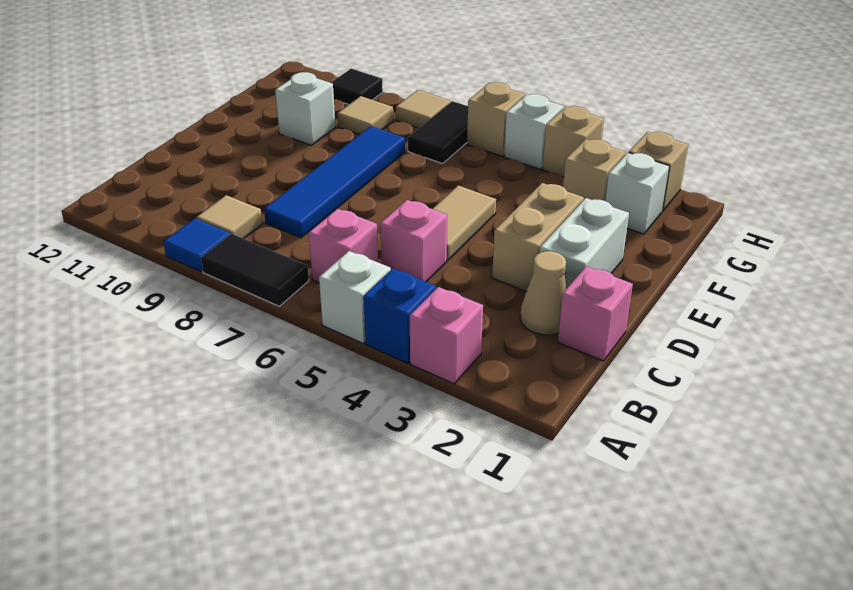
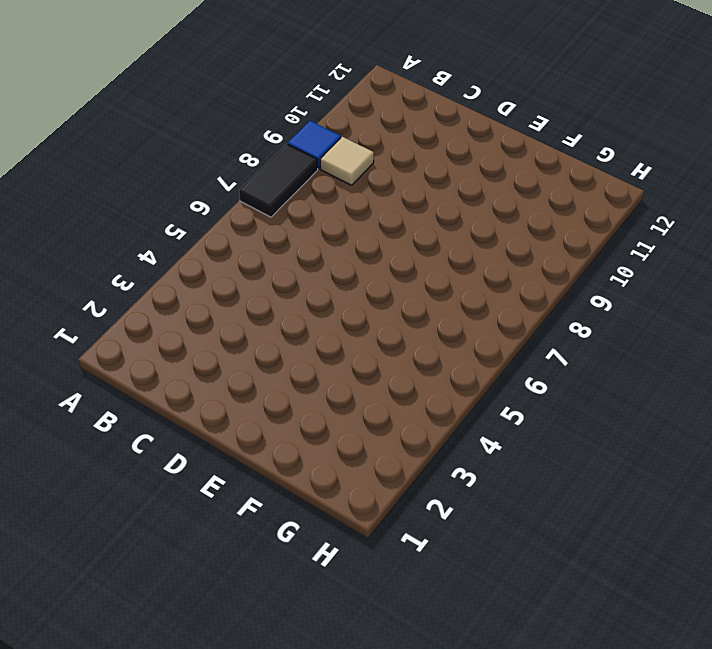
none -> pink brick A3 level 1
none -> blue brick A4 level 1
none -> white brick A5 level 1

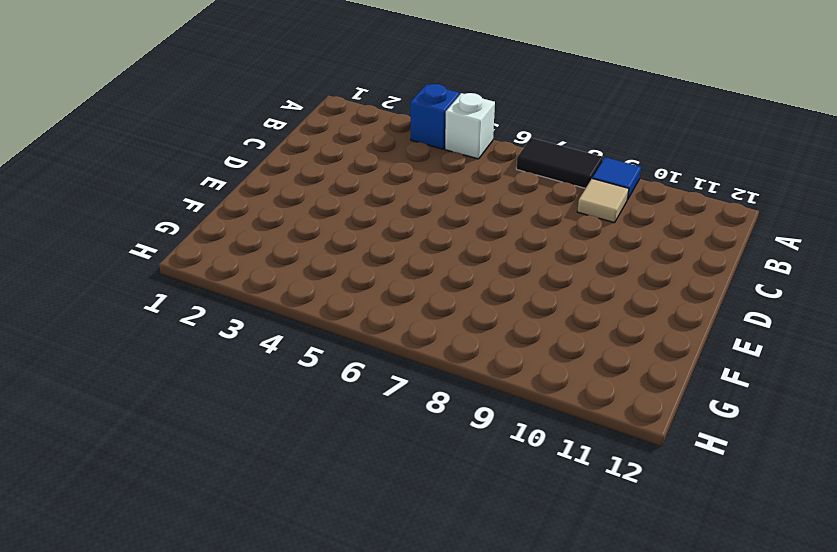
none -> pink brick A3 level 1
none -> pink brick B6 level 1
none -> pink brick C1 level 1

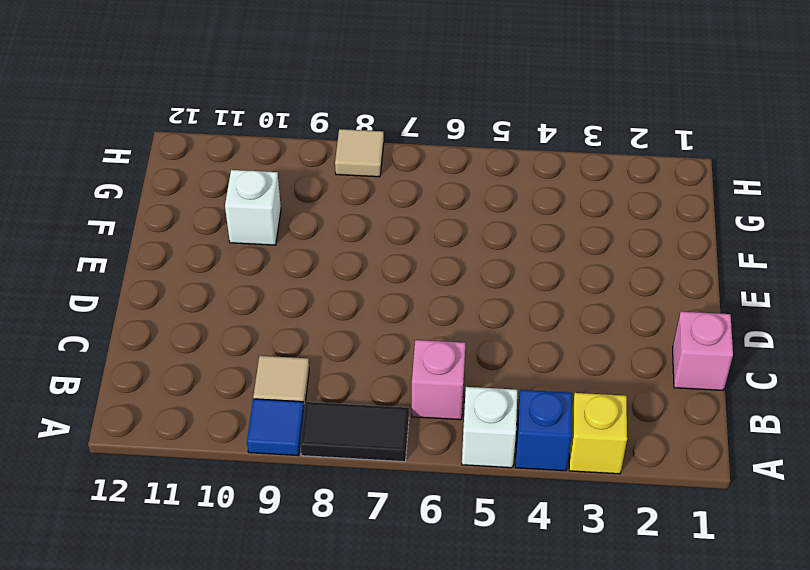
yellow brick A3 level 1 -> pink brick A3 level 1
none -> tan cone C2 level 1
none -> pink brick C5 level 1
none -> blue tile C8:F8 level 1

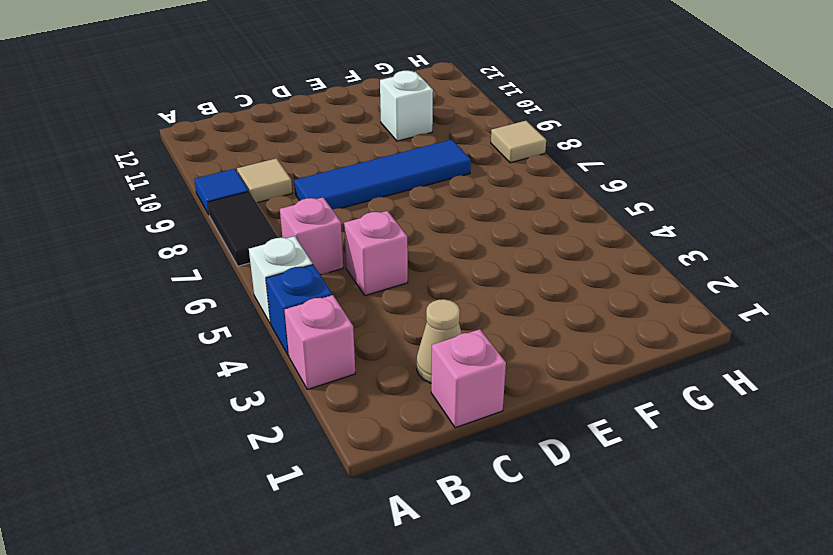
none -> white brick D2:E2 level 1
none -> tan brick D3:E3 level 1
none -> tan tile D5:E5 level 1

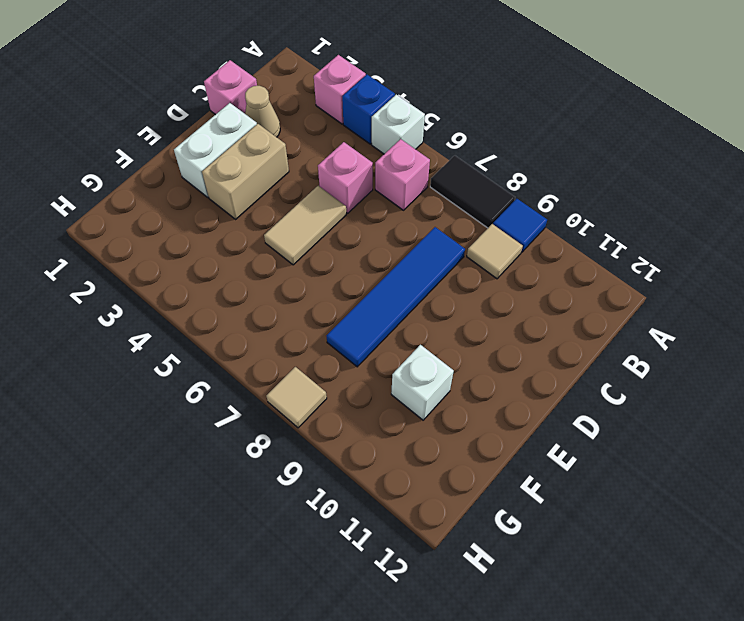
none -> white brick G2 level 1
none -> tan brick G3 level 1
none -> black tile G7:H7 level 1

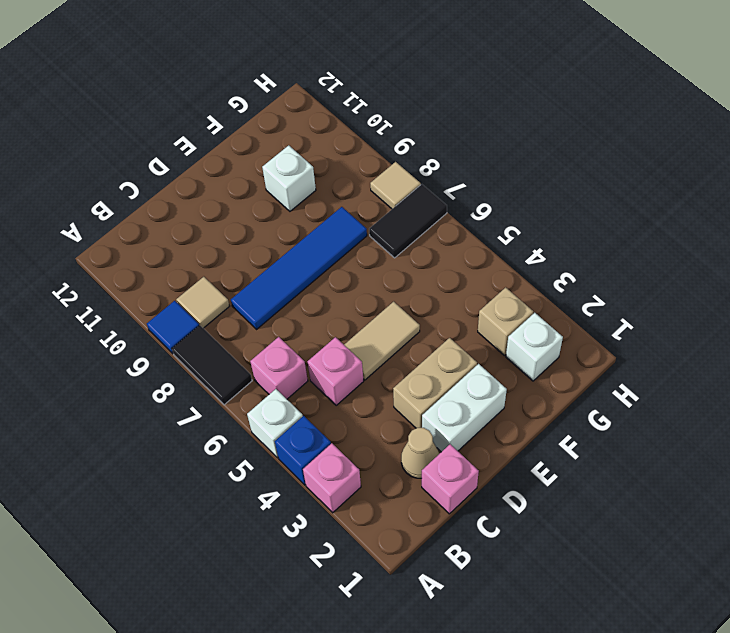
none -> tan tile G9 level 1
none -> tan brick H2 level 1
none -> tan brick H4 level 1

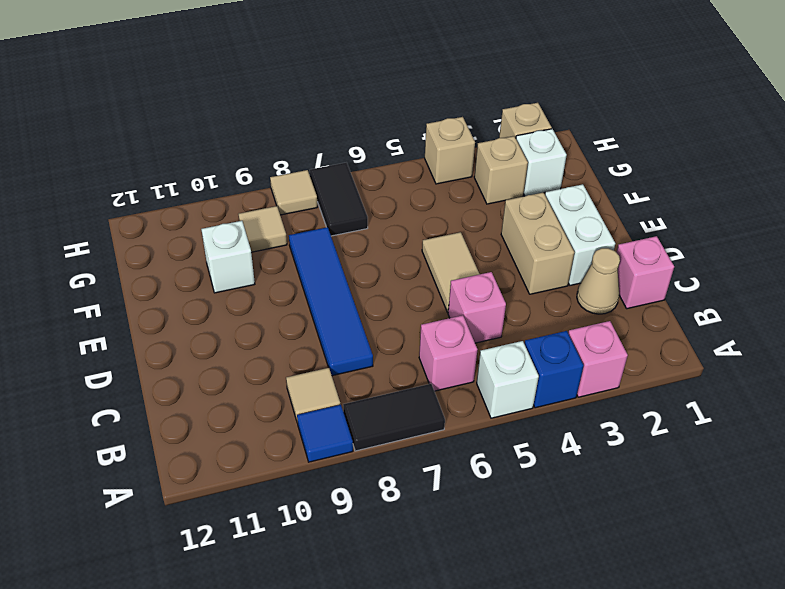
none -> white brick H5 level 1
none -> tan brick H6 level 1
none -> black tile H10 level 1

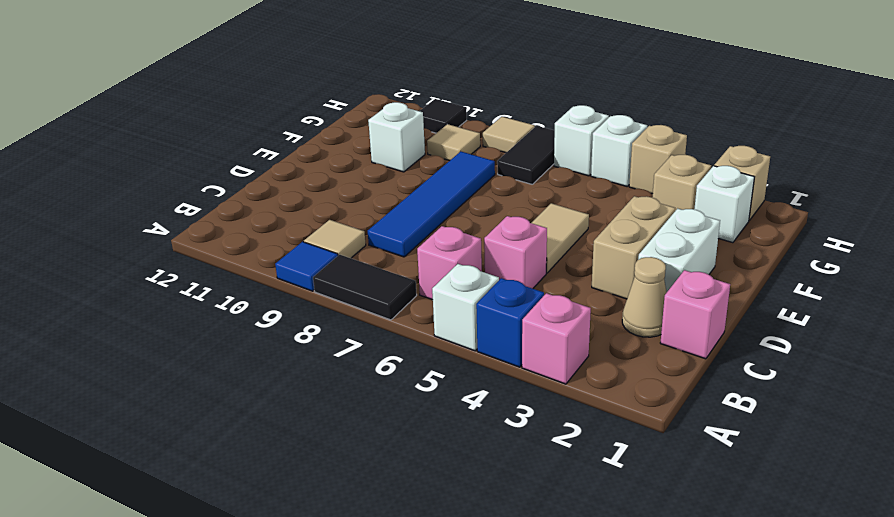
white brick H6 level 1 -> tan brick H6 level 1

